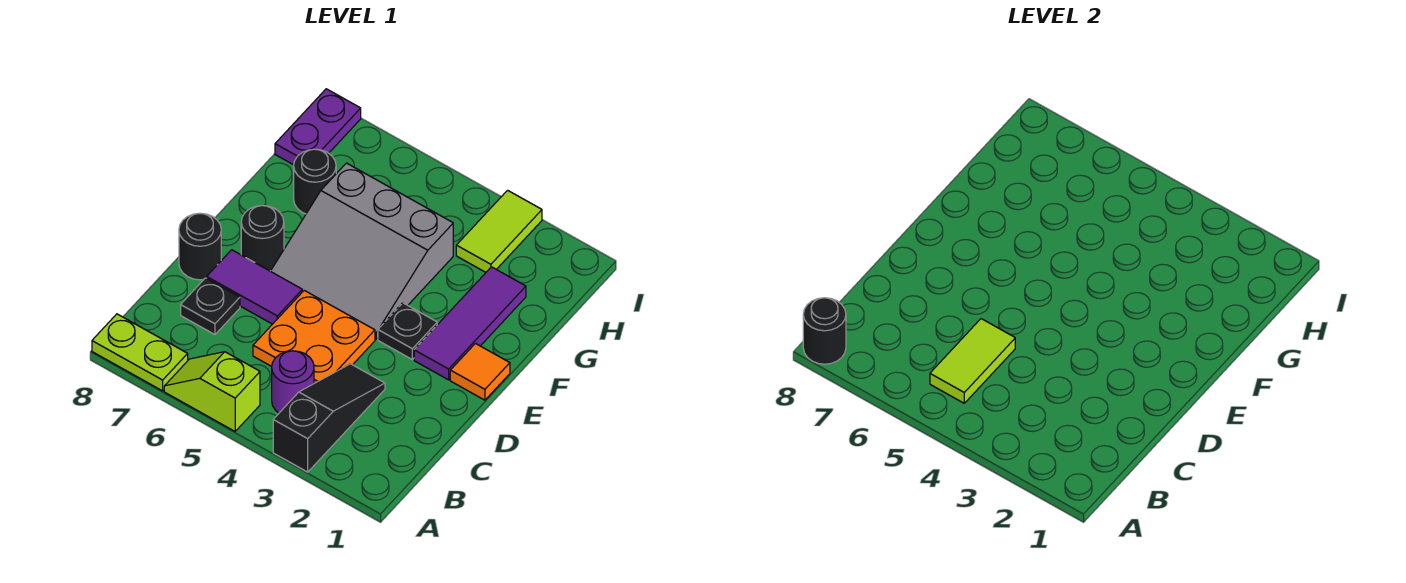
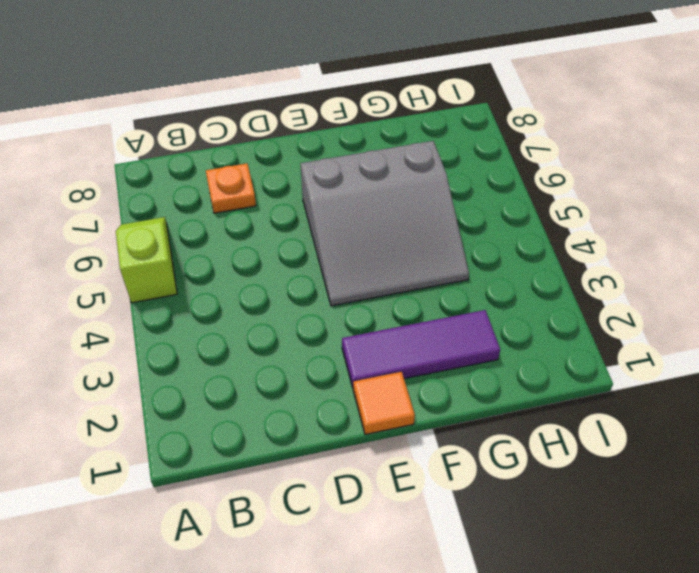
orange plate C7 level 1 -> black plate C7 level 1
grey slope E4:G6 level 1 top 6 -> grey slope E4:G6 level 1 top G
none -> black slope A3:C3 level 1 top A
none -> lime plate A7:A8 level 1
none -> purple round brick B4 level 1

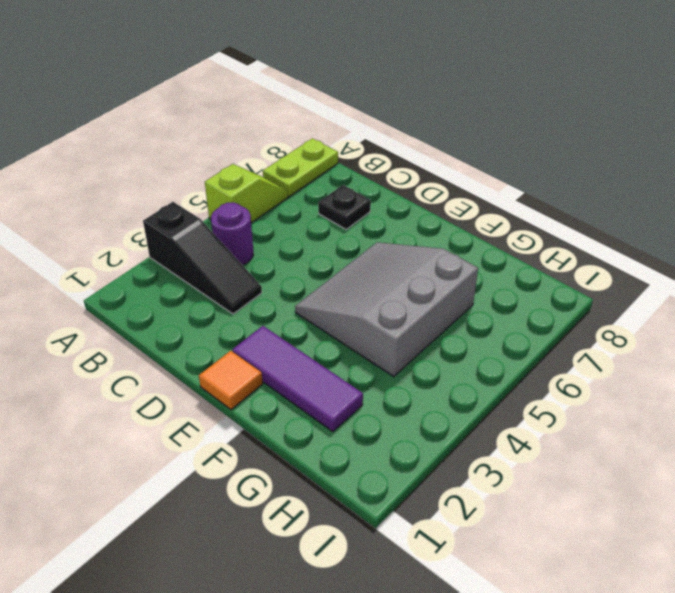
none -> orange plate C4:D5 level 1
none -> purple tile D6:D7 level 1
none -> black round brick D8 level 1

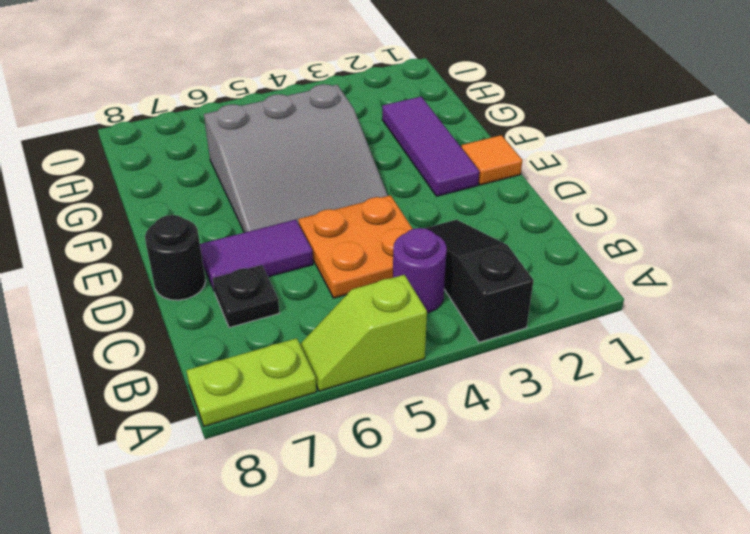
none -> black plate E3 level 1
none -> black round brick E7 level 1
none -> black round brick G7 level 1

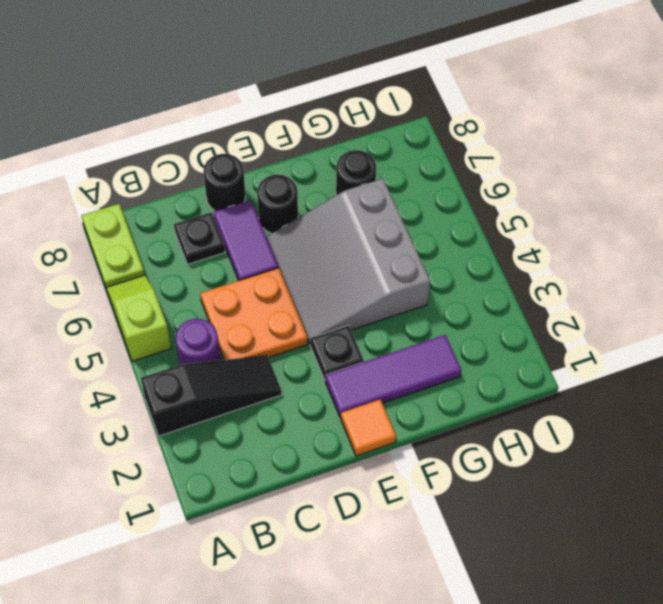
none -> lime tile H3:I3 level 1
none -> purple plate H8:I8 level 1
none -> black round brick A8 level 2

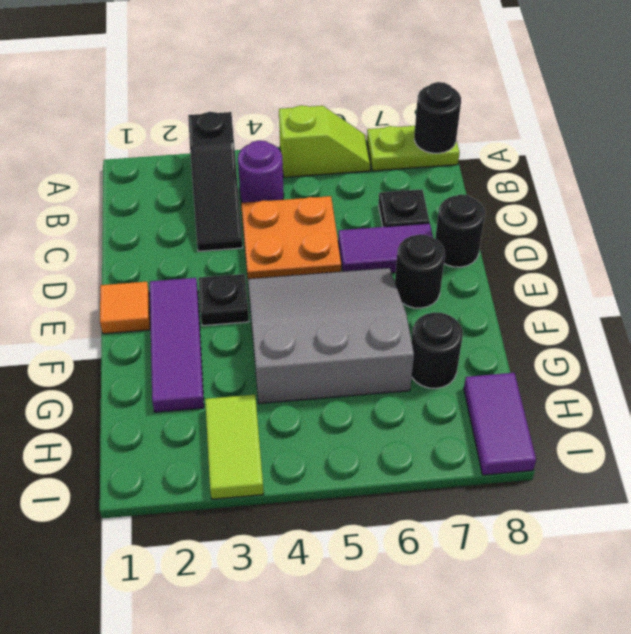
purple tile H8:I8 level 1 -> purple plate H8:I8 level 1
none -> lime tile B5:C5 level 2

